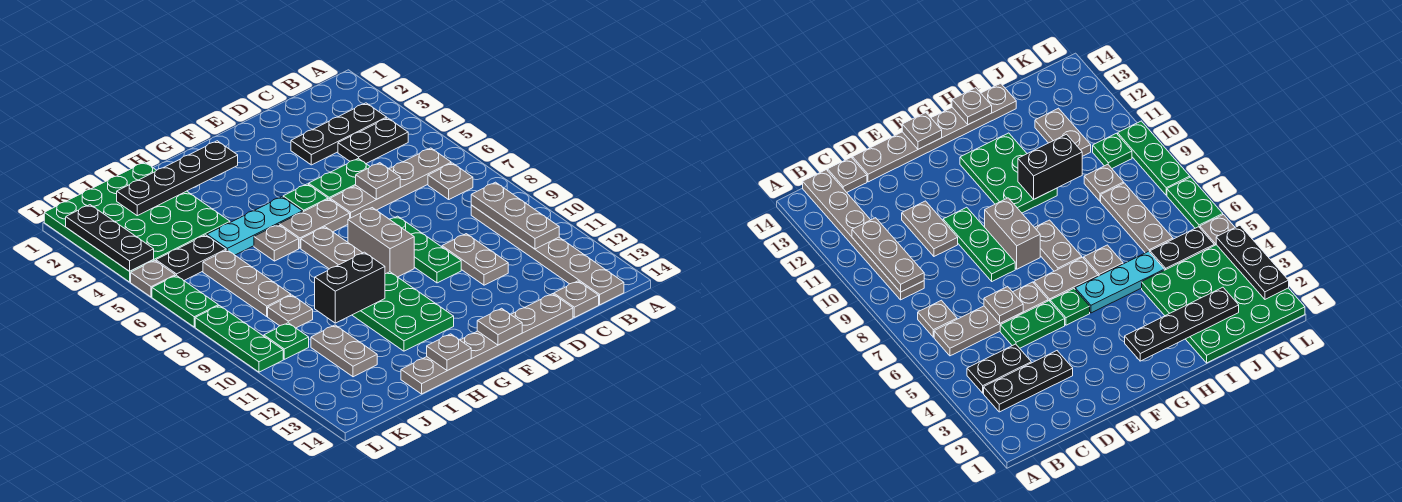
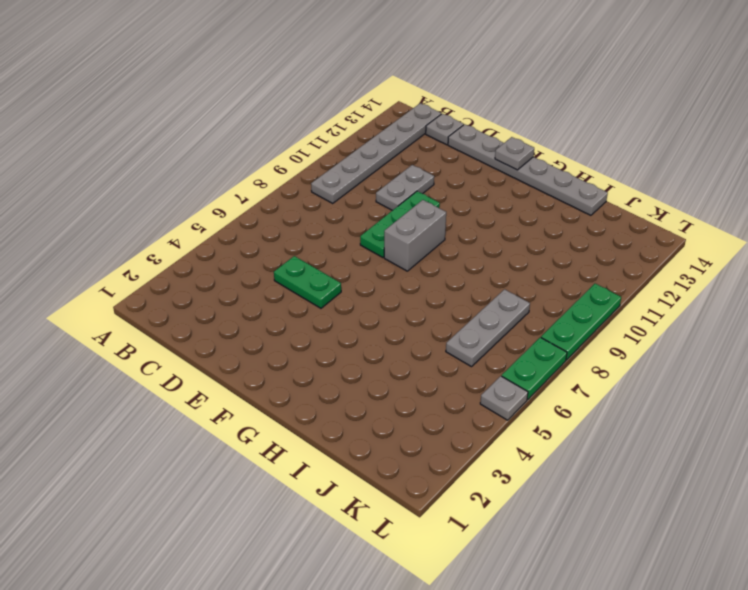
none -> black plate B3:D3 level 1
none -> black plate B4:C4 level 1
none -> grey plate B6:E6 level 1
none -> grey plate B7 level 1

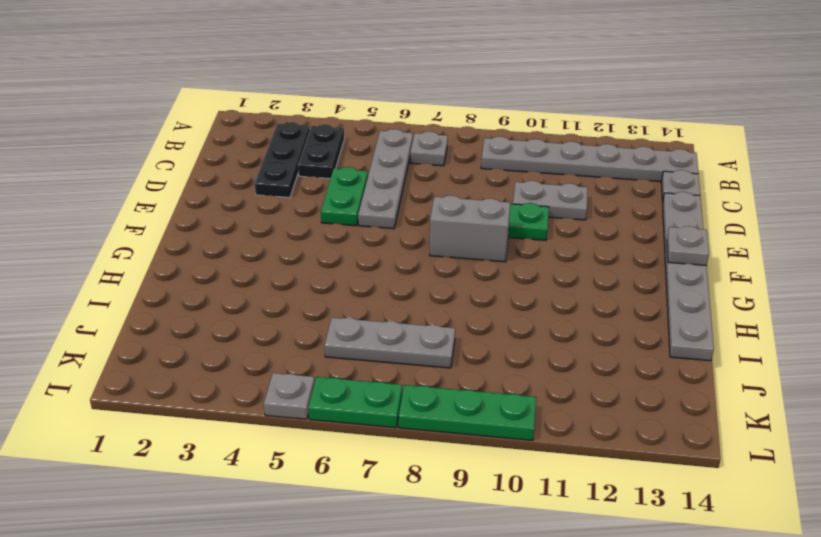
none -> green plate F5 level 1
none -> grey plate F6:G6 level 1
none -> cyan plate G5:I5 level 1
none -> grey plate G7:G8 level 1

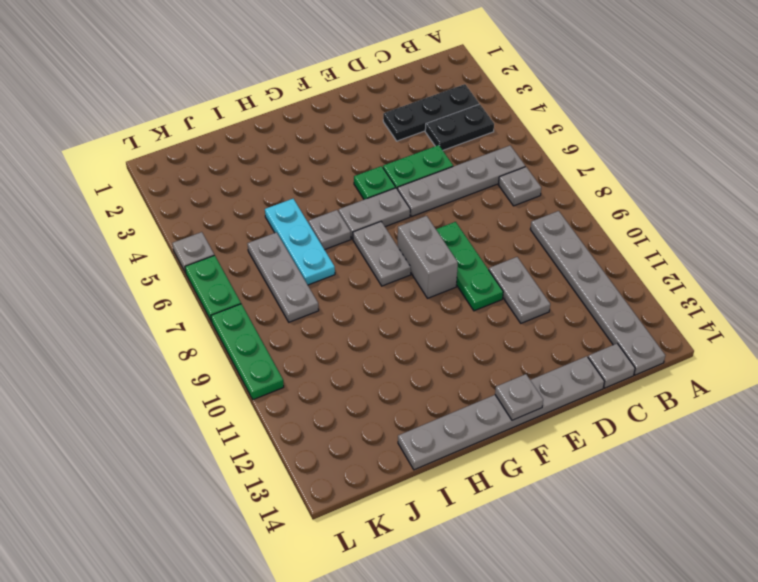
cyan plate I5:I7 level 1 -> cyan plate G5:I5 level 1
none -> green plate G10:H12 level 1
none -> green plate I1:L4 level 1
none -> black plate J5:K5 level 1
none -> grey plate J9 level 1

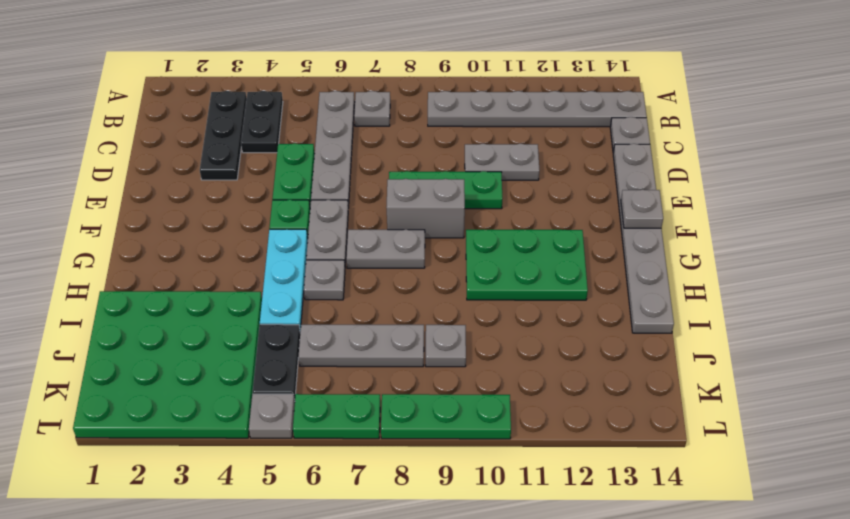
none -> grey plate J11:J12 level 1
none -> green plate K10 level 1
none -> grey plate B9:B11 level 2
none -> grey plate D6 level 2

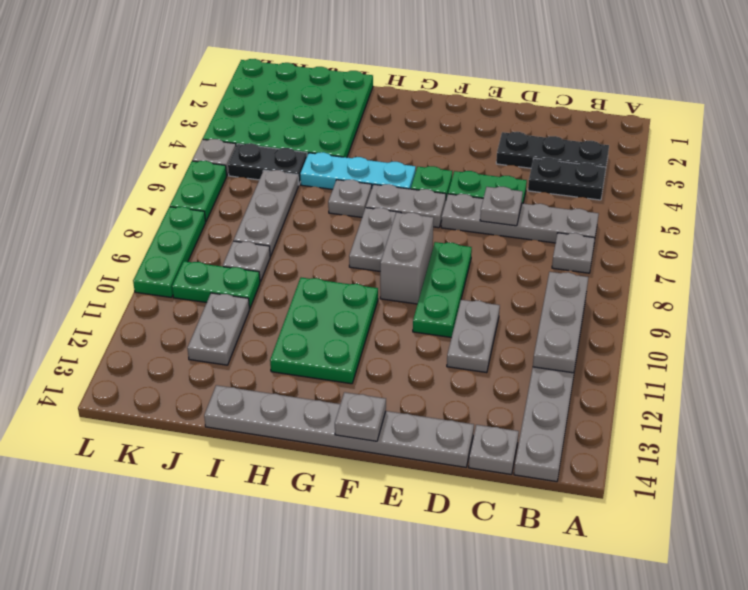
green plate J10:K10 level 1 -> green plate K10 level 1
none -> black plate G2:J2 level 2
none -> black brick H10:I10 level 2
none -> grey plate H14 level 2
none -> black plate L2:L4 level 2

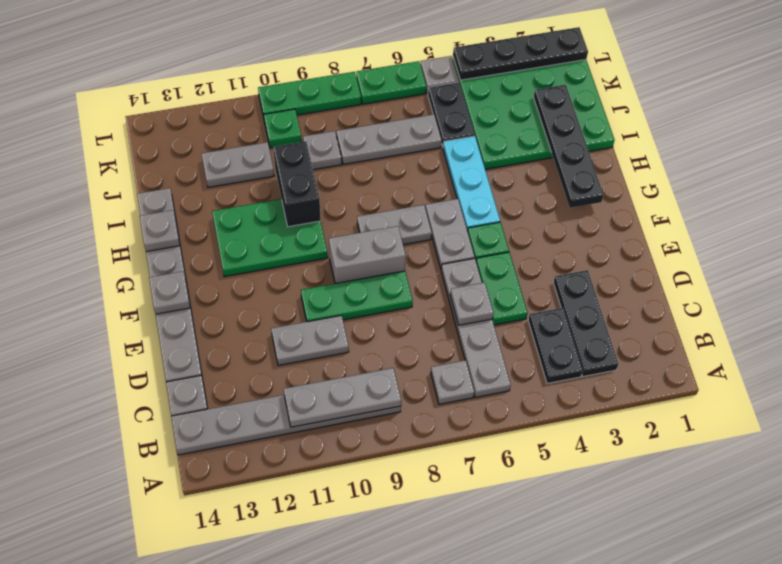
black plate L1:L4 level 2 -> black plate L2:L4 level 2
none -> grey plate H6 level 1

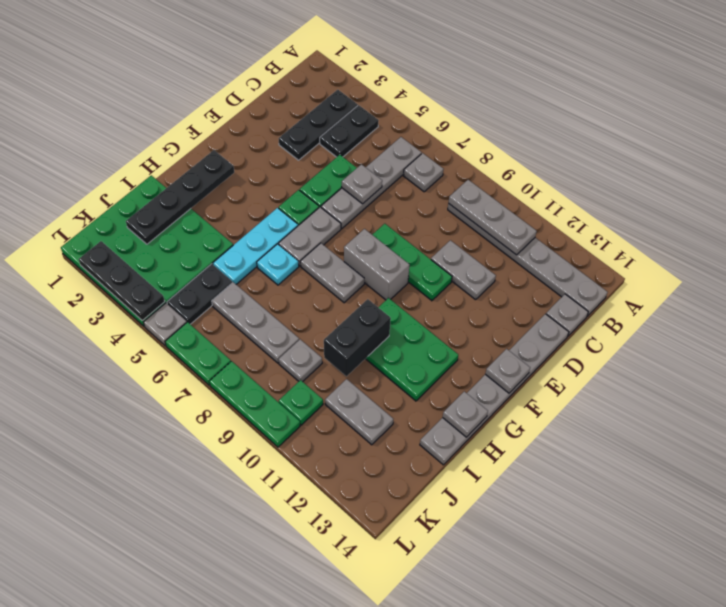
cyan plate H6 level 1 -> grey plate H6 level 1

